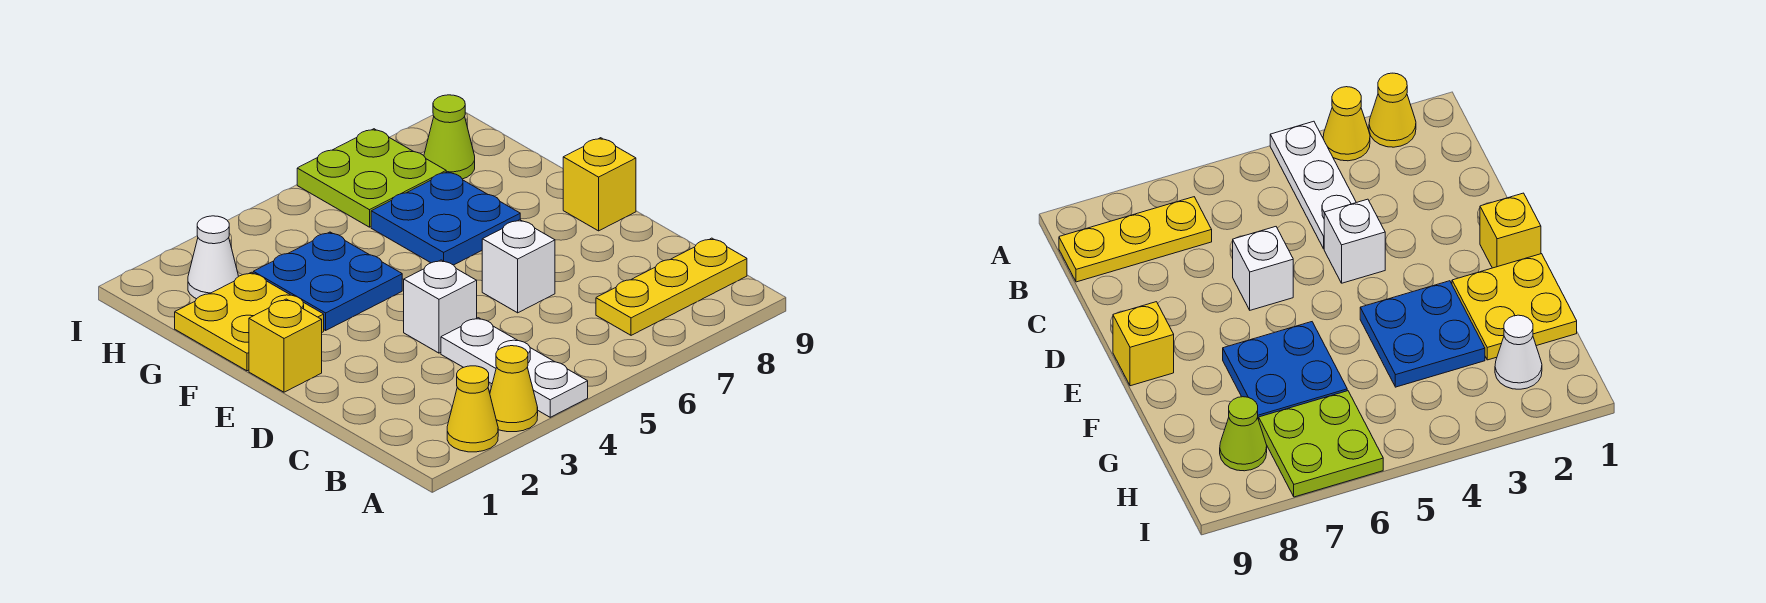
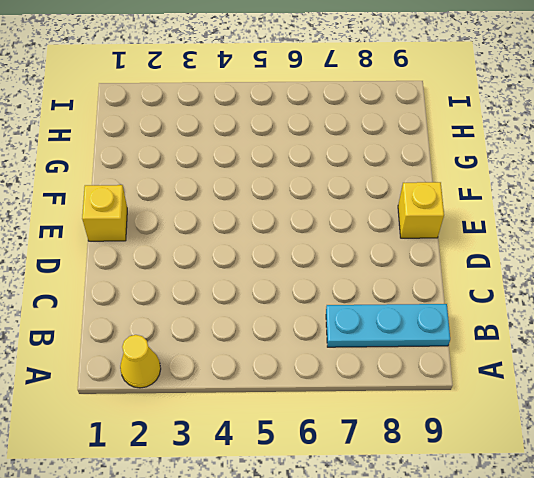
cyan plate B7:B9 level 1 -> yellow plate B7:B9 level 1
none -> yellow cone A3 level 1
none -> white plate A4:C4 level 1
none -> white brick D4 level 1

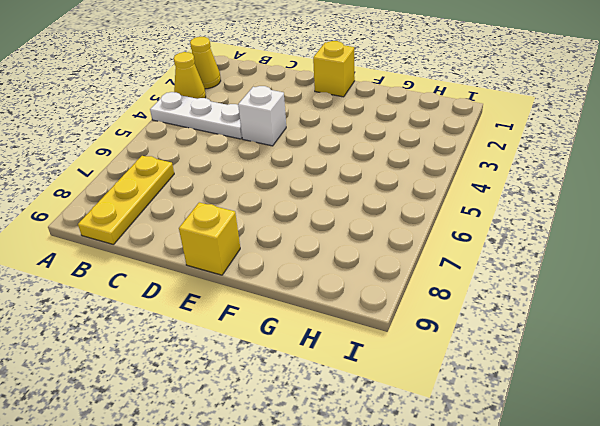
none -> white brick D6 level 1
none -> yellow plate F1:G2 level 1
none -> blue plate F3:G4 level 1

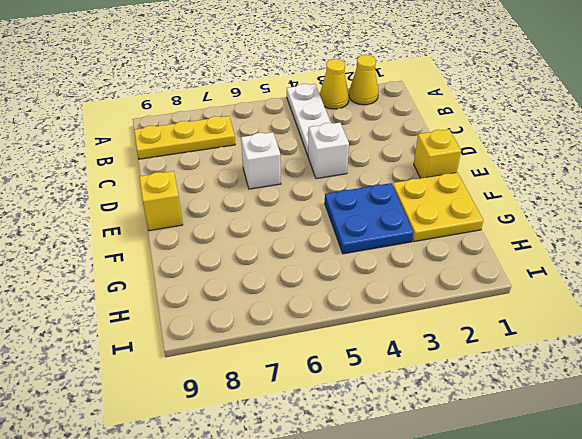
none -> blue plate F6:G7 level 1
none -> white cone H2 level 1
none -> lime plate H6:I7 level 1

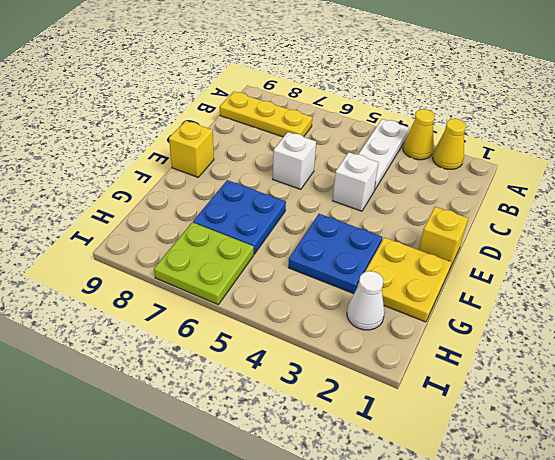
none -> lime cone H8 level 1

